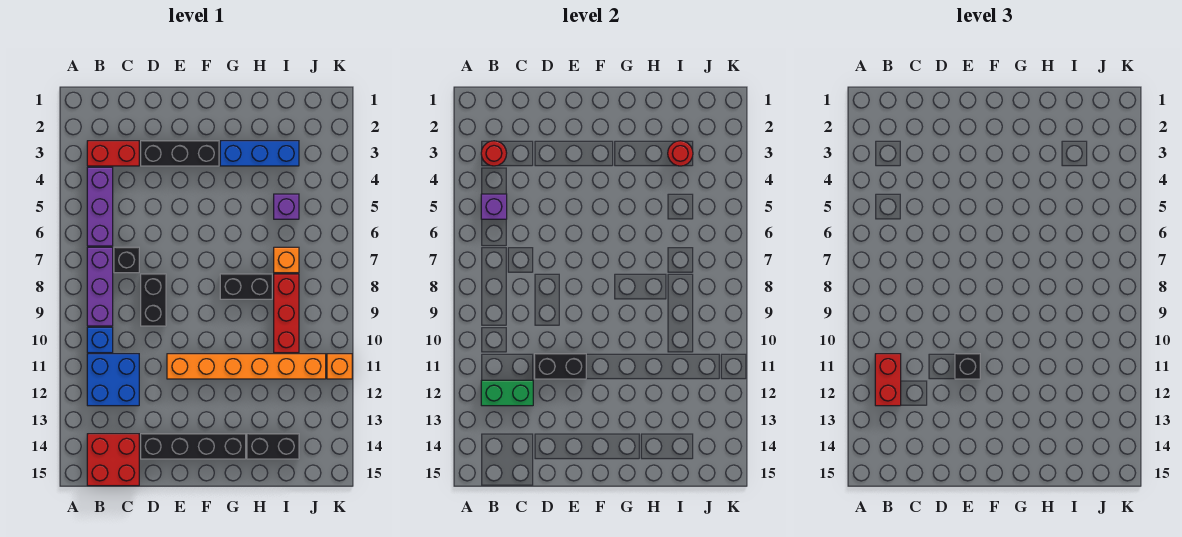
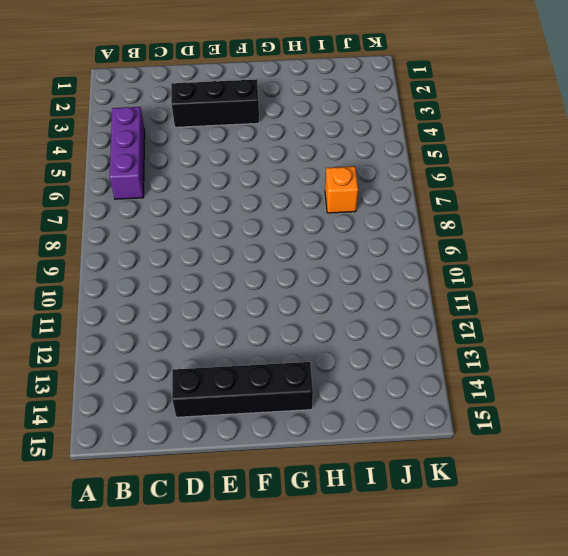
none -> red brick B3:C3 level 1
none -> purple brick B7:B9 level 1
none -> blue brick B10 level 1

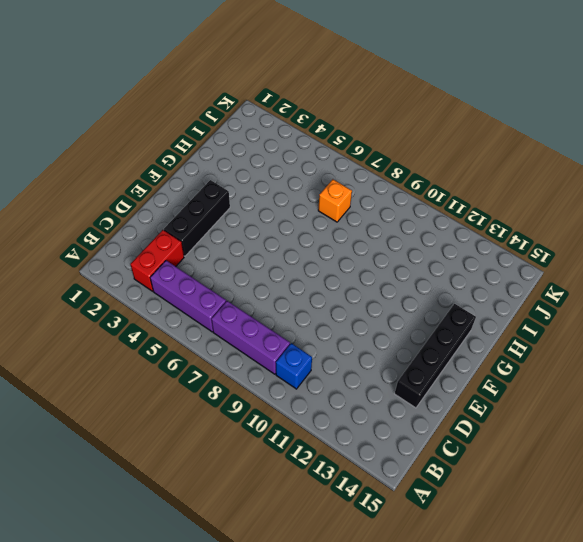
none -> blue brick B11:C12 level 1
none -> red brick B14:C15 level 1
none -> black brick C7 level 1

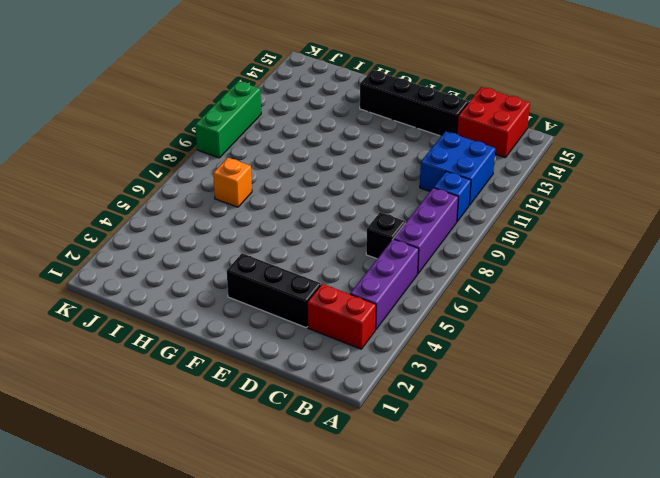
green brick K9:K11 level 1 -> orange brick K11 level 1
none -> black brick D8:D9 level 1
none -> orange brick E11:J11 level 1
none -> blue brick G3:I3 level 1

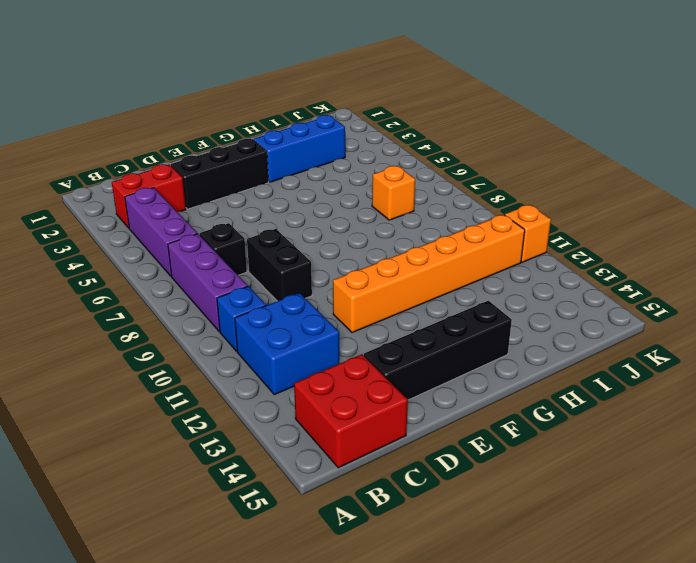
none -> black brick G8:H8 level 1
none -> black brick H14:I14 level 1
none -> purple brick I5 level 1

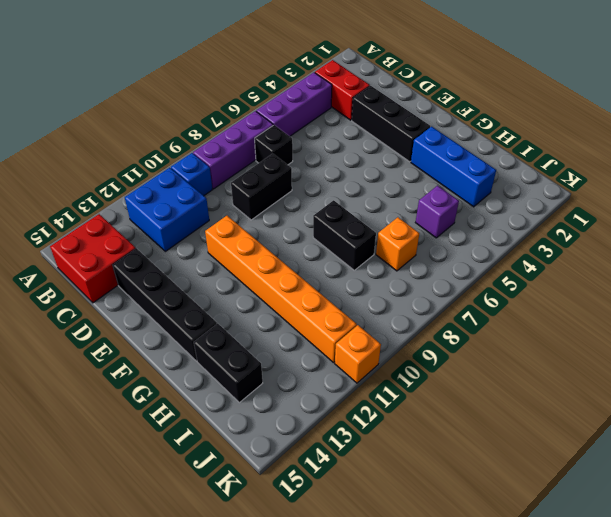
none -> red brick I8:I10 level 1
none -> red round brick B3 level 2
none -> purple brick B5 level 2

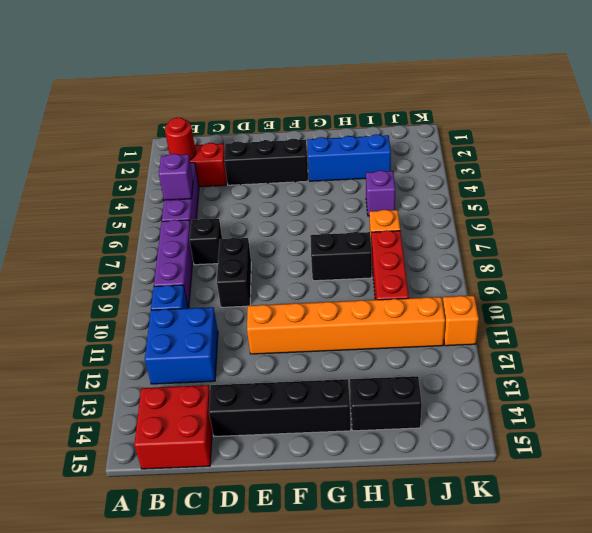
none -> green brick B12:C12 level 2
none -> black brick D11:E11 level 2
none -> red round brick I3 level 2

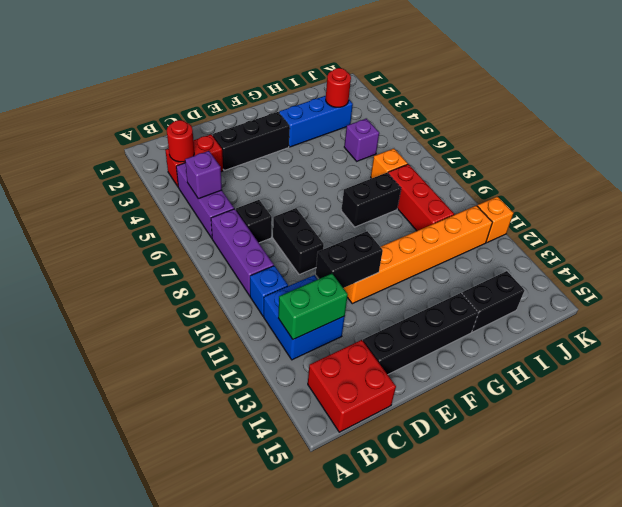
none -> red brick B11:B12 level 3
none -> black brick E11 level 3

